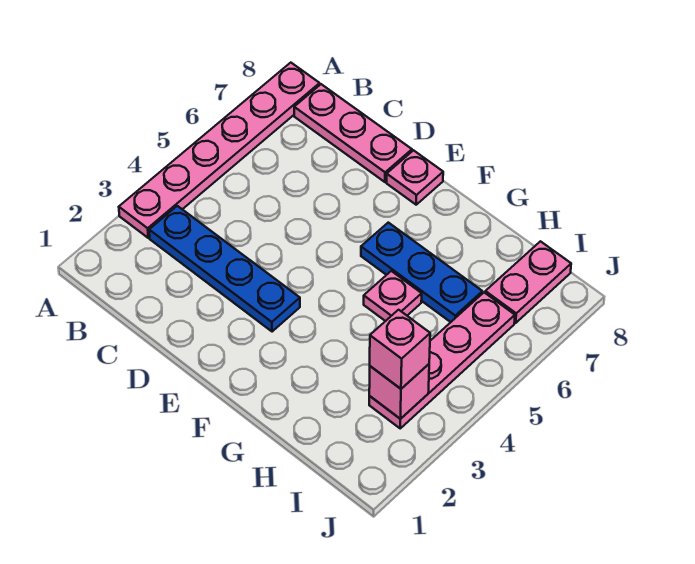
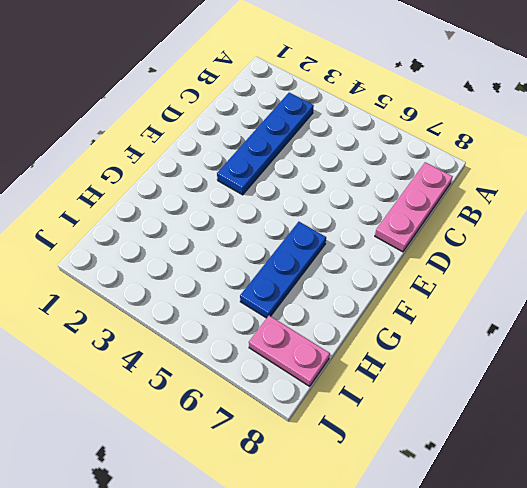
none -> pink plate A3:A8 level 1
none -> pink plate E8 level 1

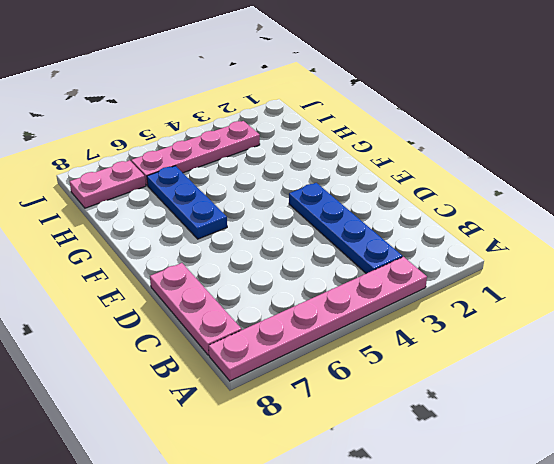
none -> pink plate E8 level 1
none -> pink plate G5 level 1

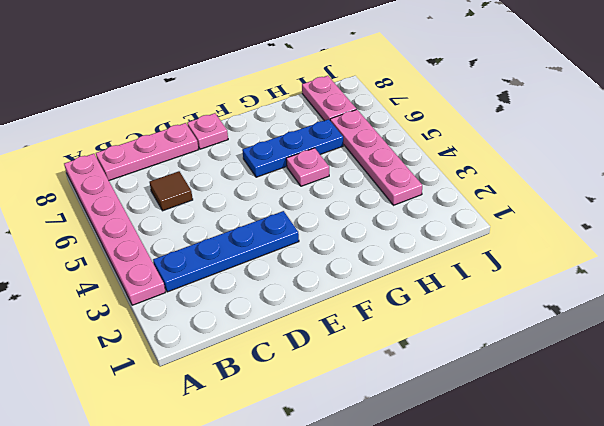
brown tile C6 level 1 -> none
none -> pink brick I3 level 2
none -> pink brick I3 level 3

